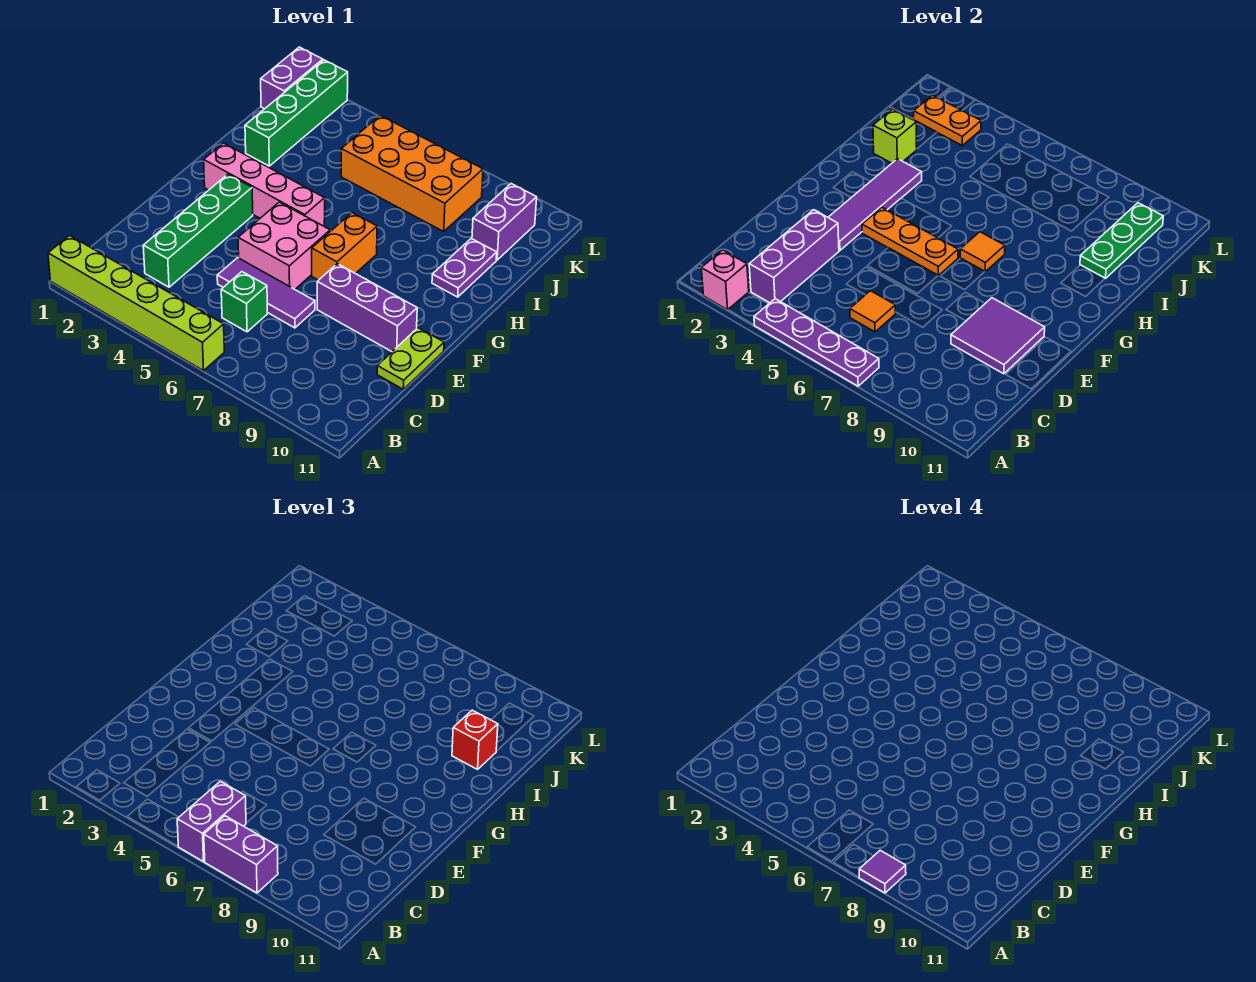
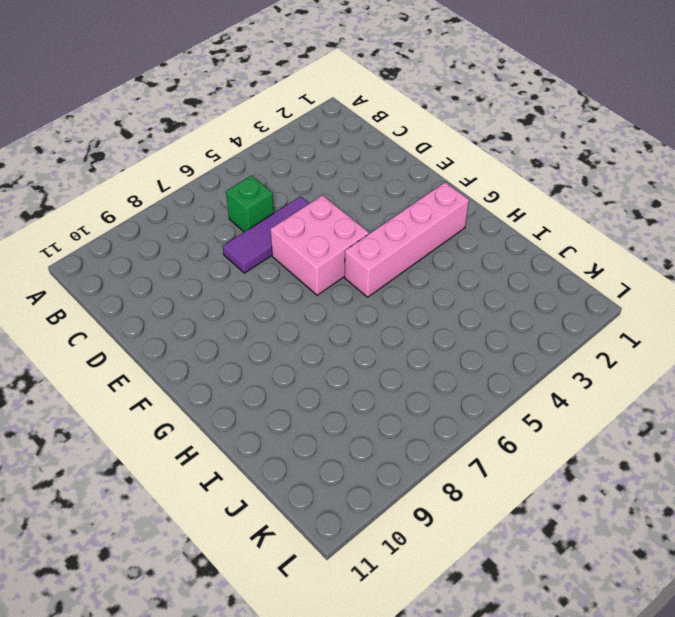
none -> lime brick A1:A6 level 1
none -> green brick C3:F3 level 1
none -> lime plate D11:E11 level 1

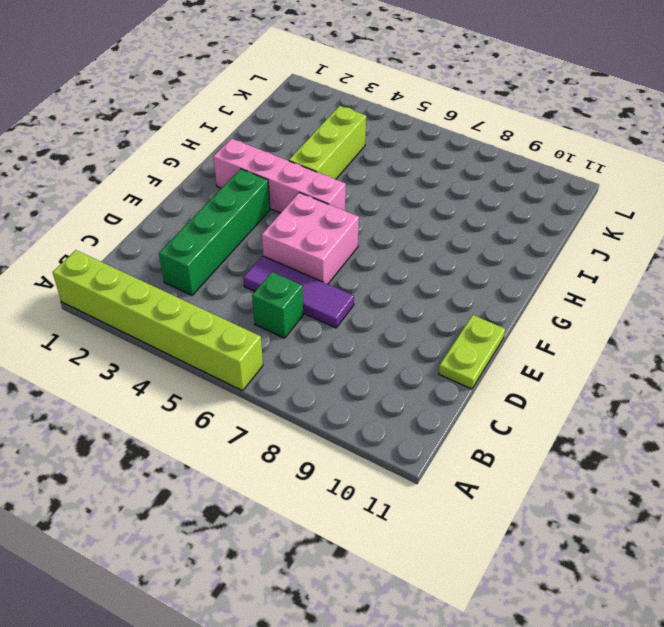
lime brick H4:J4 level 1 -> none
none -> purple brick E8:E10 level 1
none -> orange brick F7:G7 level 1
none -> purple plate H10:I10 level 1

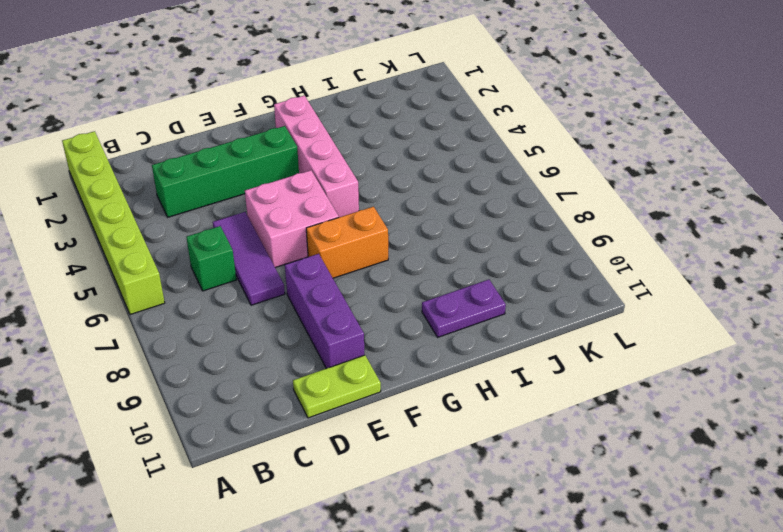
none -> green brick I2:L2 level 1
none -> orange brick J5:K8 level 1
none -> purple brick J10:K10 level 1

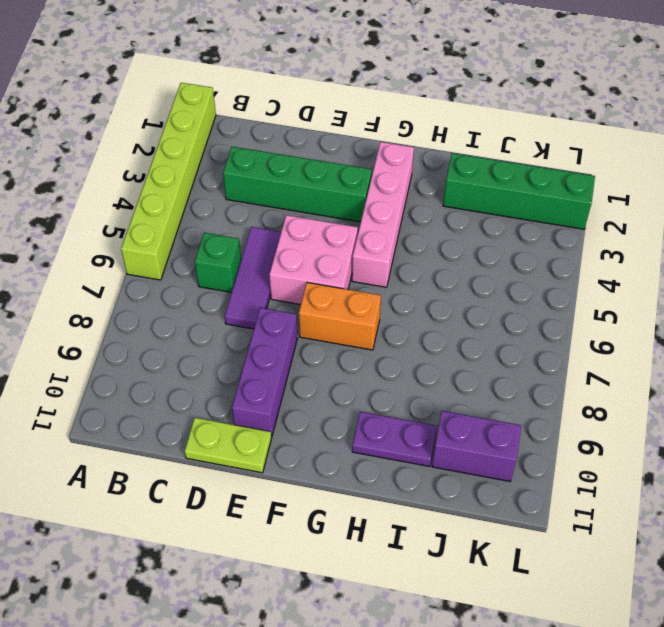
none -> orange brick J5:K8 level 1
none -> purple brick K1:L1 level 1
none -> pink brick A2 level 2

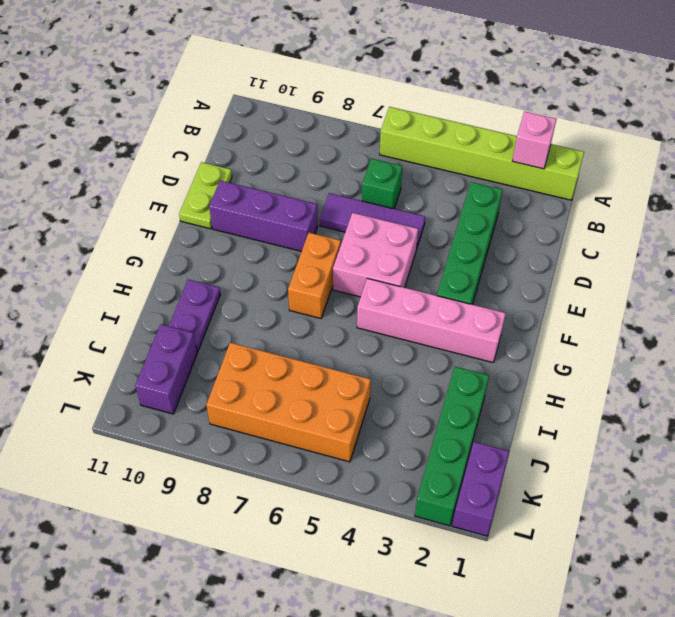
none -> purple plate A4:A7 level 2
none -> purple brick B3:D3 level 2
none -> orange tile C6 level 2

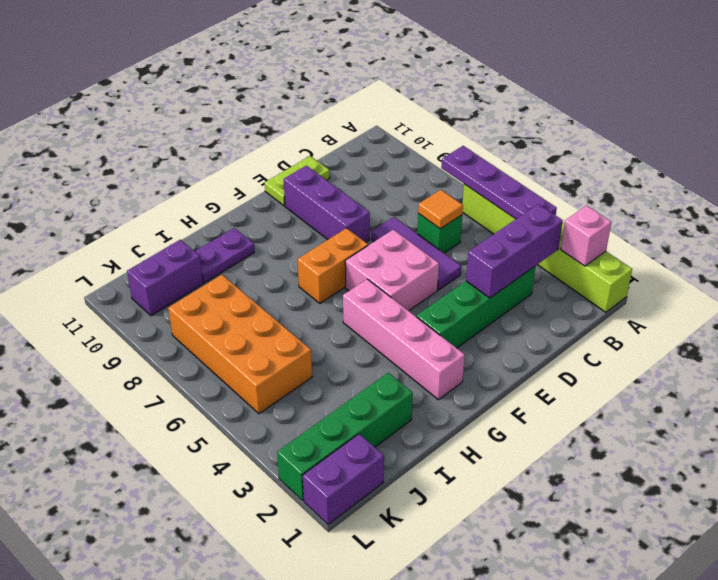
none -> purple tile D9:E10 level 2
none -> purple tile E3:H3 level 2
none -> orange plate F4:F6 level 2

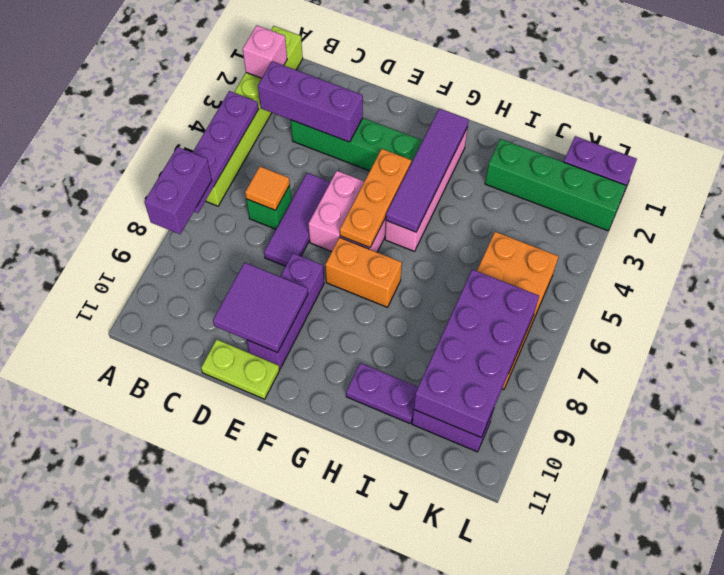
purple tile G2:G5 level 2 -> purple tile E3:H3 level 2
purple brick J7:K10 level 2 -> green plate I10:K10 level 2
none -> orange tile G7 level 2
none -> lime brick I2 level 2
none -> orange plate K2:K3 level 2

